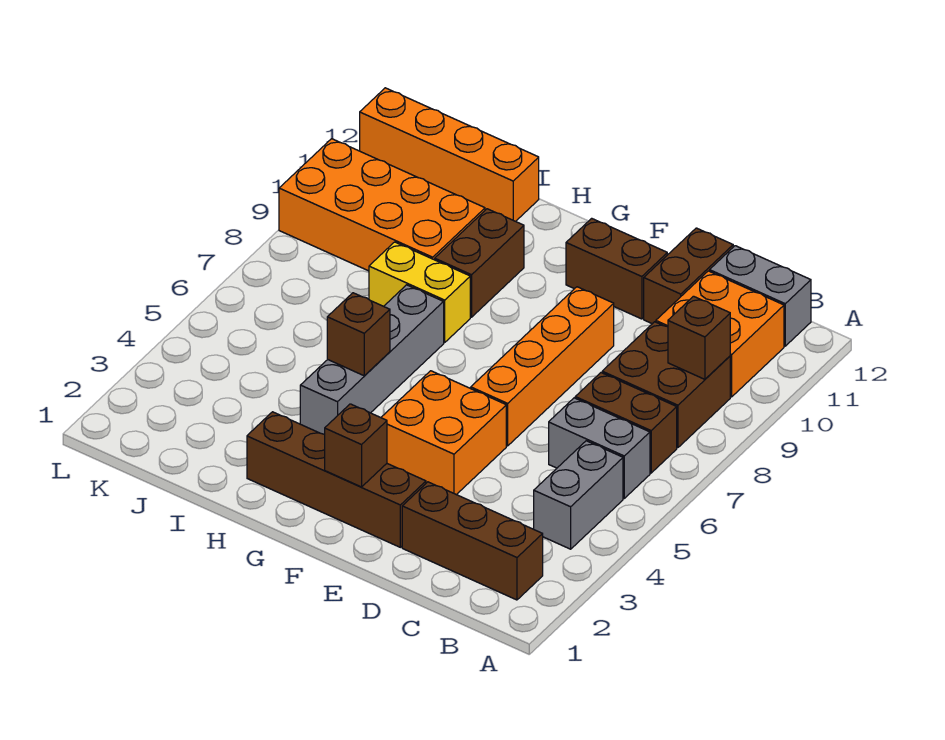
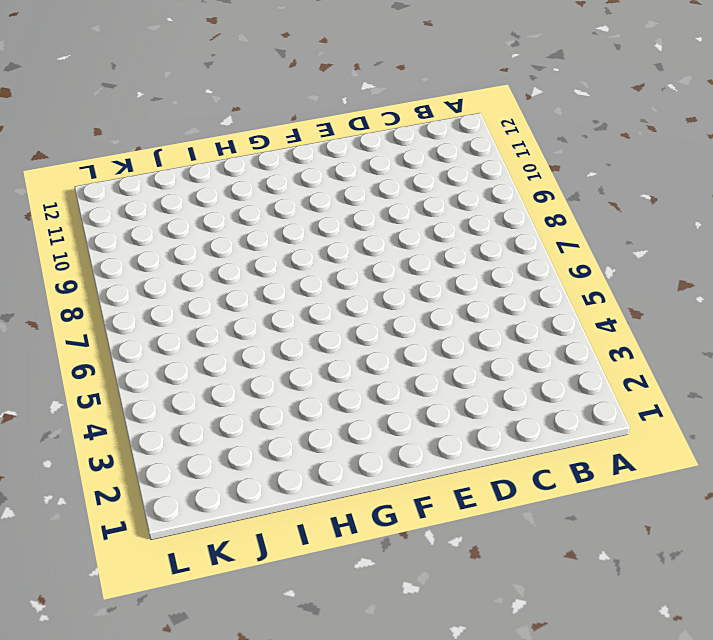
none -> brown brick B2:D2 level 1
none -> grey brick B4:B5 level 1
none -> grey brick B6:C6 level 1

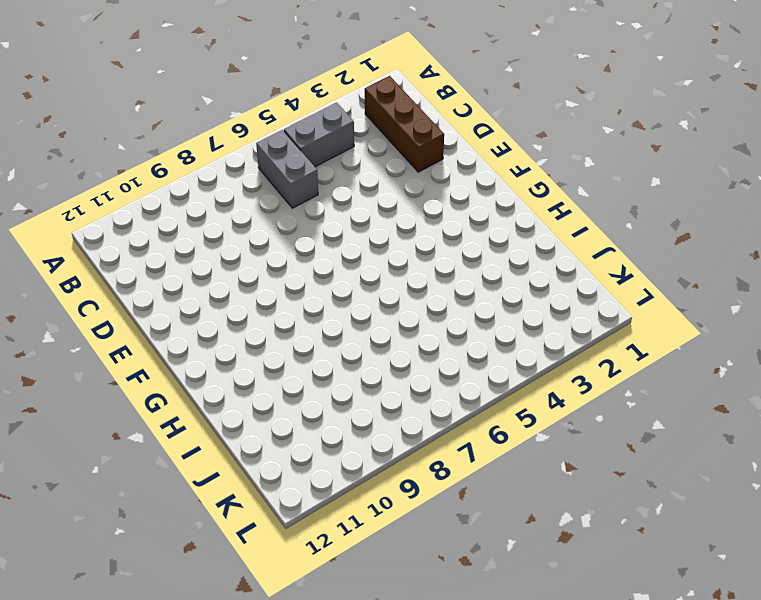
none -> brown brick B7:C7 level 1
none -> brown brick B8:C9 level 1
none -> orange brick B10:C11 level 1

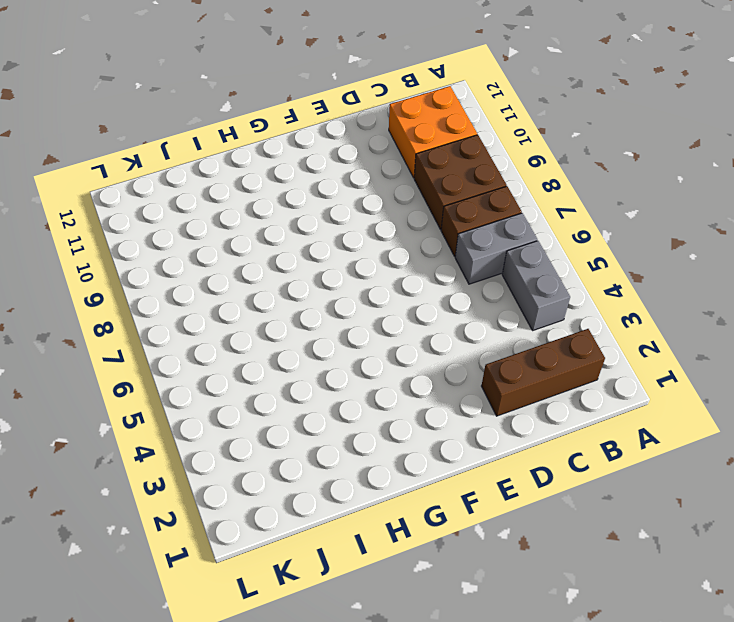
none -> grey brick B12:C12 level 1
none -> brown brick D11:D12 level 1
none -> brown brick E2:H2 level 1

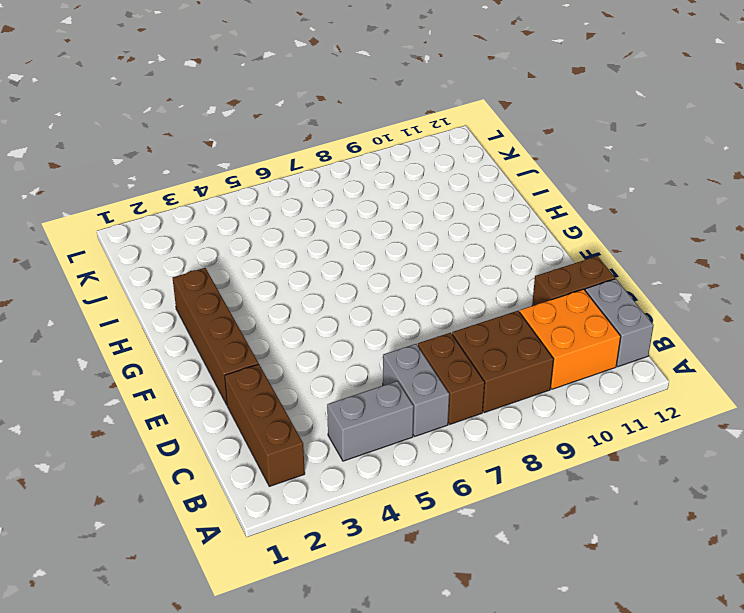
none -> orange brick E4:F5 level 1
none -> orange brick E6:E9 level 1
none -> brown brick E11:F11 level 1

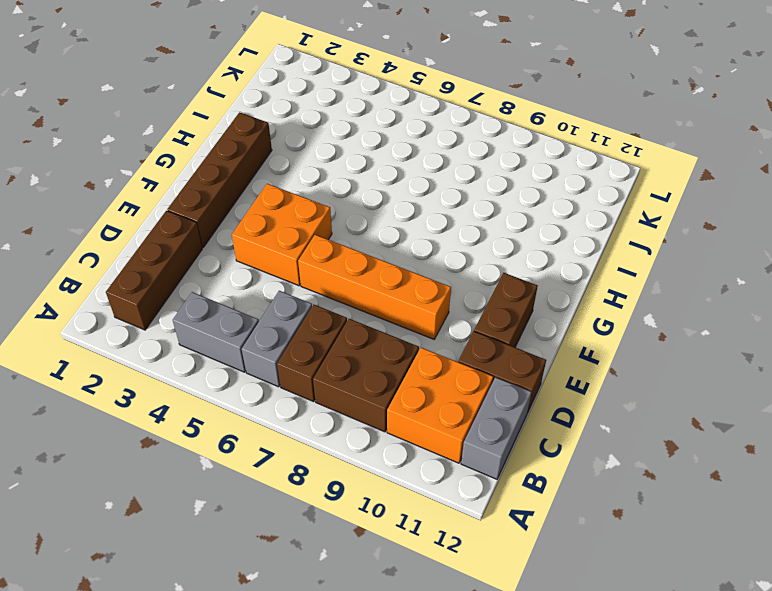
none -> grey brick H4:H7 level 1
none -> yellow brick H8:I8 level 1
none -> brown brick H9:H10 level 1

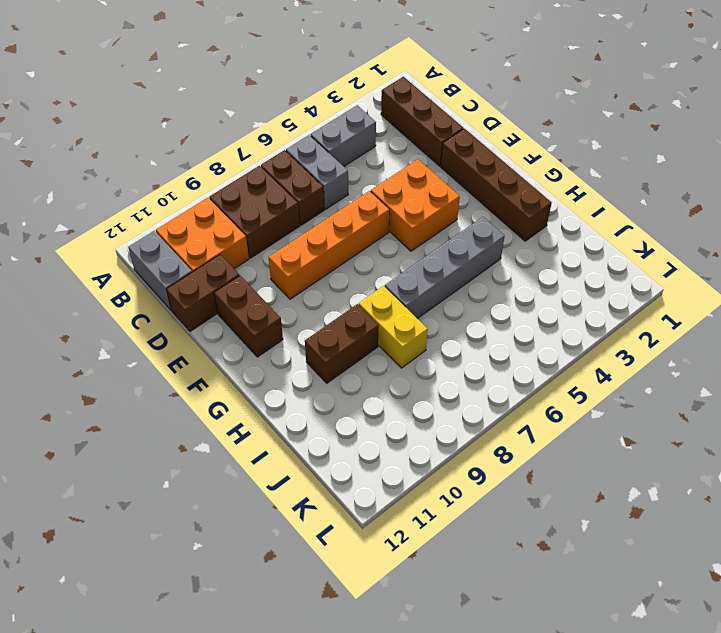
none -> orange brick I9:L10 level 1
none -> orange brick I12:L12 level 1
none -> brown brick B9 level 2

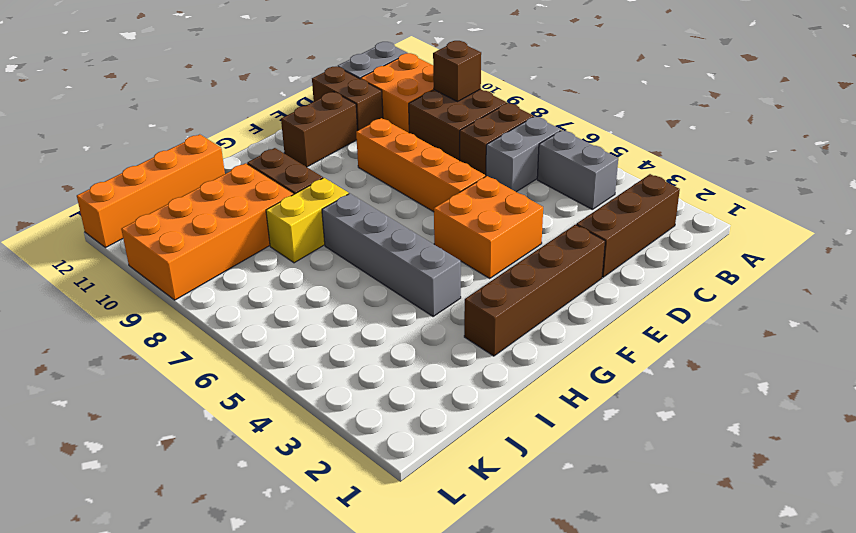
none -> brown brick F2 level 2
none -> brown brick H5 level 2

